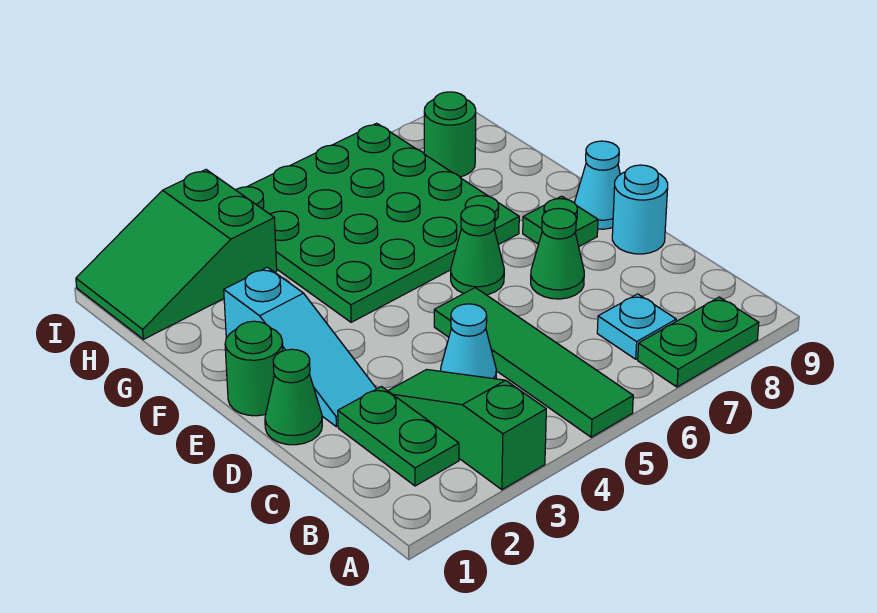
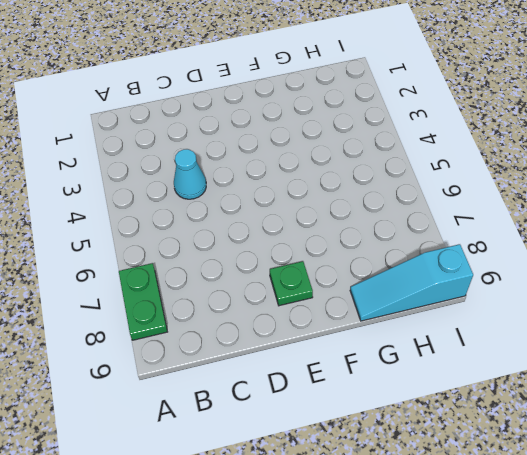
cyan slope G9:I9 level 1 top I -> cyan slope D2:F2 level 1 top F
none -> green slope A3:C3 level 1 top A
none -> green tile A5:D5 level 1
none -> green plate B2:C2 level 1

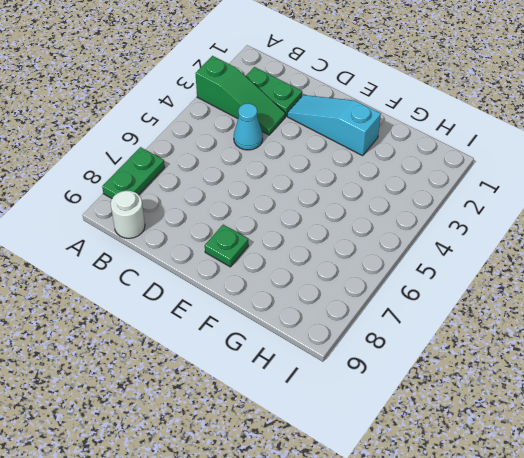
white round brick B9 level 1 -> none
none -> green tile A5:D5 level 1
none -> cyan plate B7 level 1
none -> green cone D1 level 1

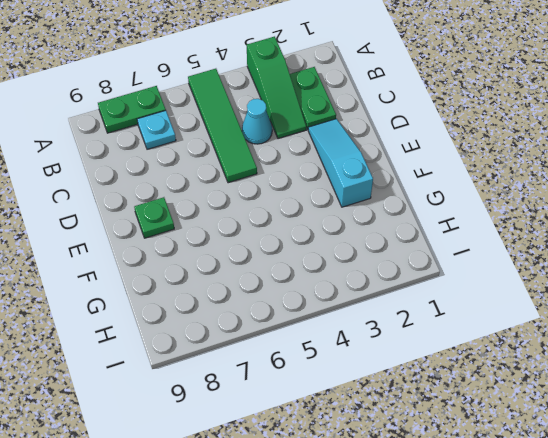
none -> green cone D1 level 1
none -> green cone D7 level 1
none -> cyan round brick D9 level 1

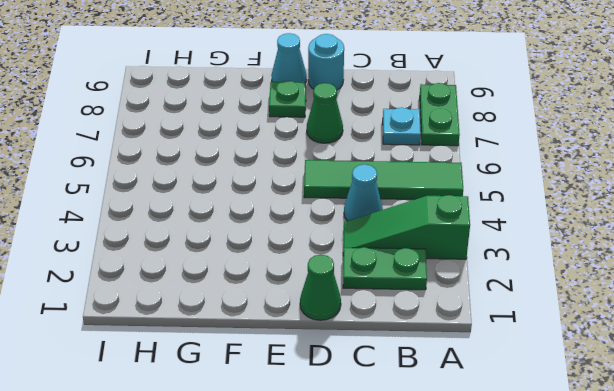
none -> cyan slope D2:F2 level 1 top F
none -> green round brick E1 level 1
none -> green cone E6 level 1

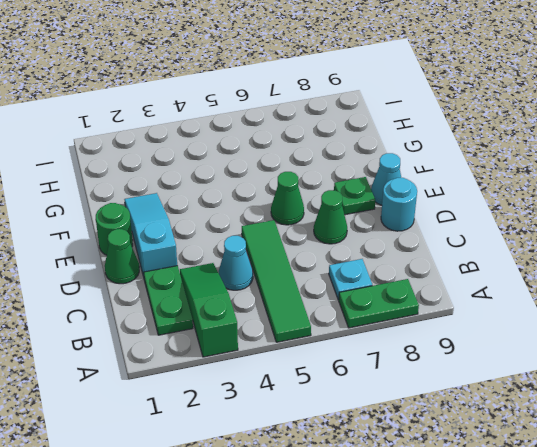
cyan slope D2:F2 level 1 top D -> cyan slope D2:F2 level 1 top F
none -> green plate F4:I7 level 1
none -> green slope H1:I3 level 1 top 3
none -> green round brick H8 level 1

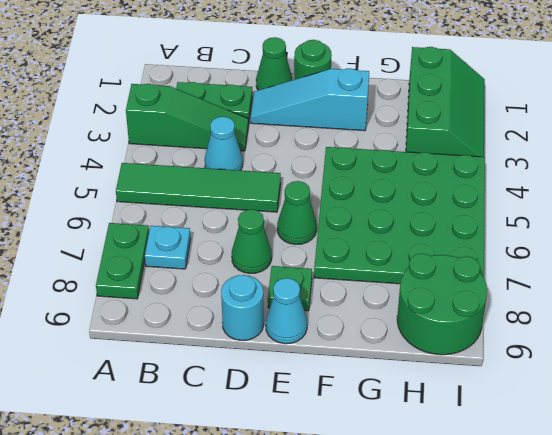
green slope H1:I3 level 1 top H -> green slope H1:I3 level 1 top 3
green round brick H8:I9 level 1 -> green round brick H8 level 1

